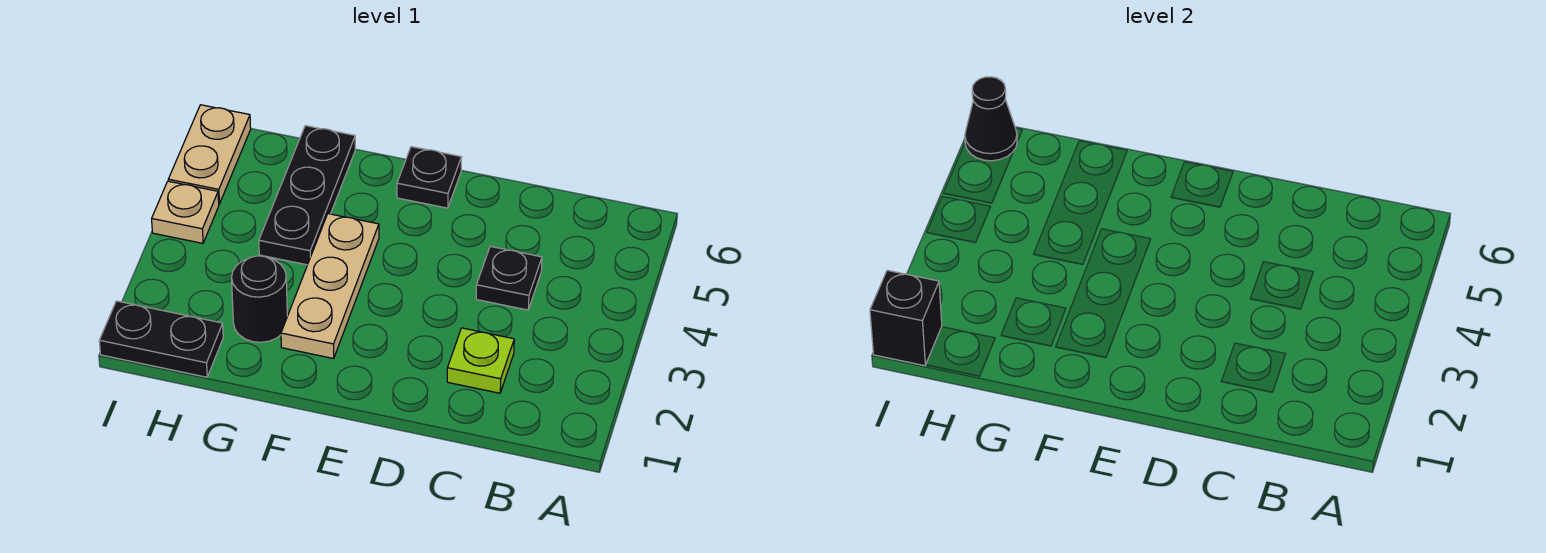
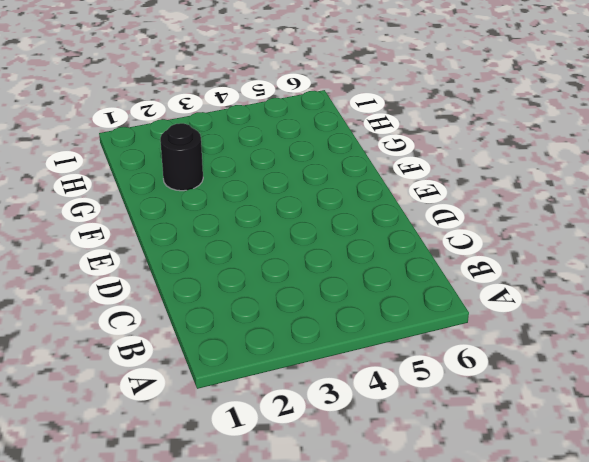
none -> lime plate C2 level 1
none -> black plate C4 level 1

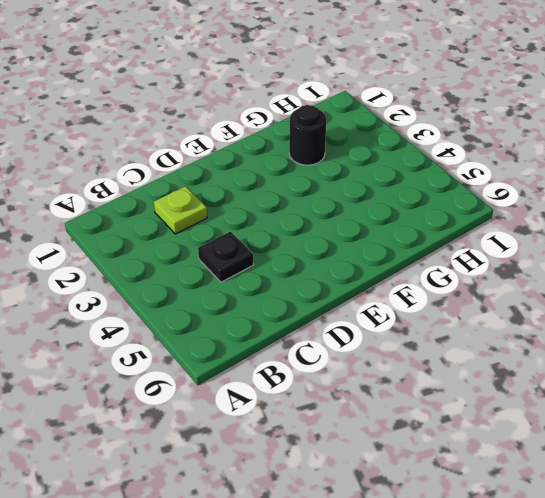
none -> black plate E6 level 1
none -> tan plate F2:F4 level 1

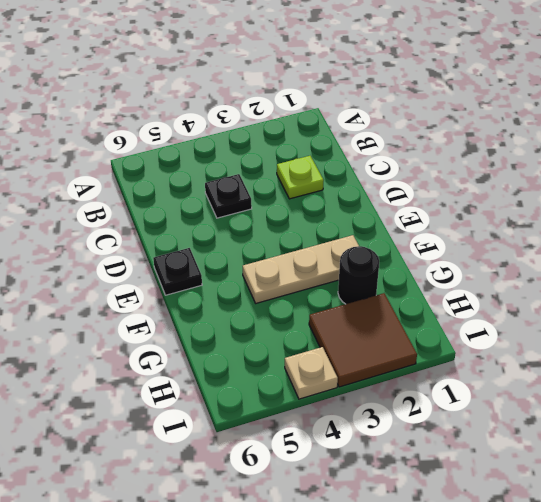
brown tile H2:I3 level 1 -> none
none -> black plate G4:G6 level 1
none -> black plate H1:I1 level 1

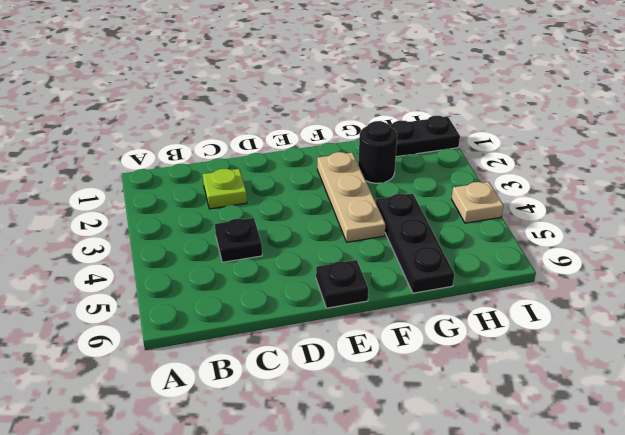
none -> tan plate I5:I6 level 1
none -> black brick I1 level 2

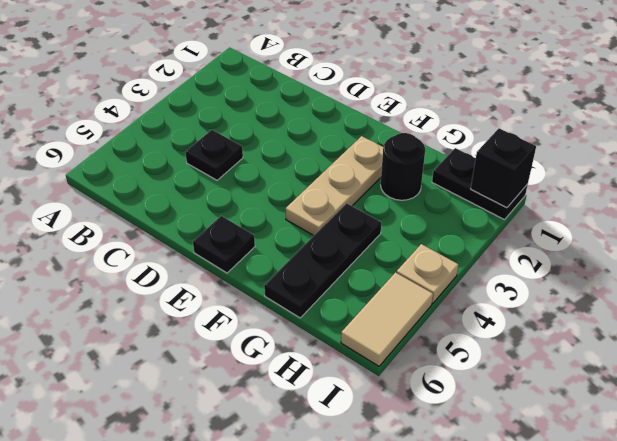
tan tile I5:I6 level 1 -> tan plate I5:I6 level 1
none -> lime plate C2 level 1
none -> black cone I6 level 2

